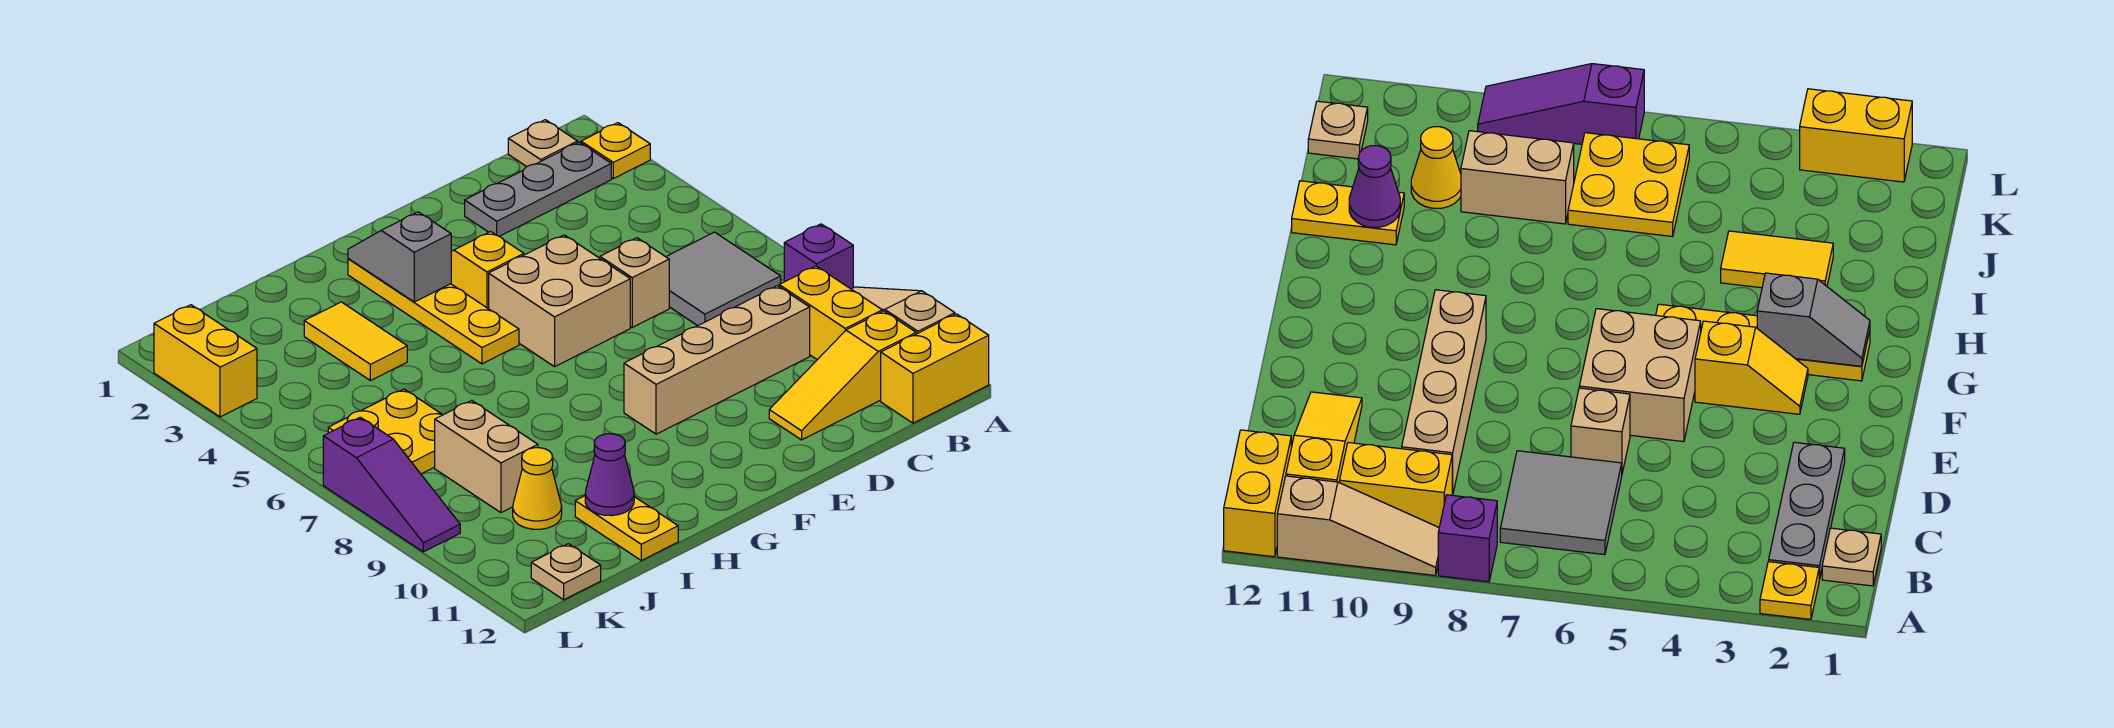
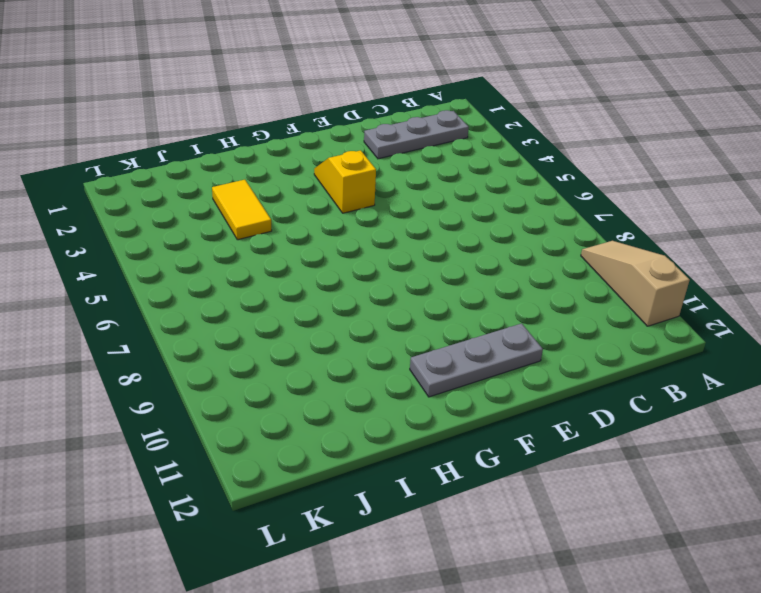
grey plate E11:G11 level 1 -> none
none -> yellow plate A2 level 1
none -> purple brick A8 level 1
none -> yellow brick A12:B12 level 1

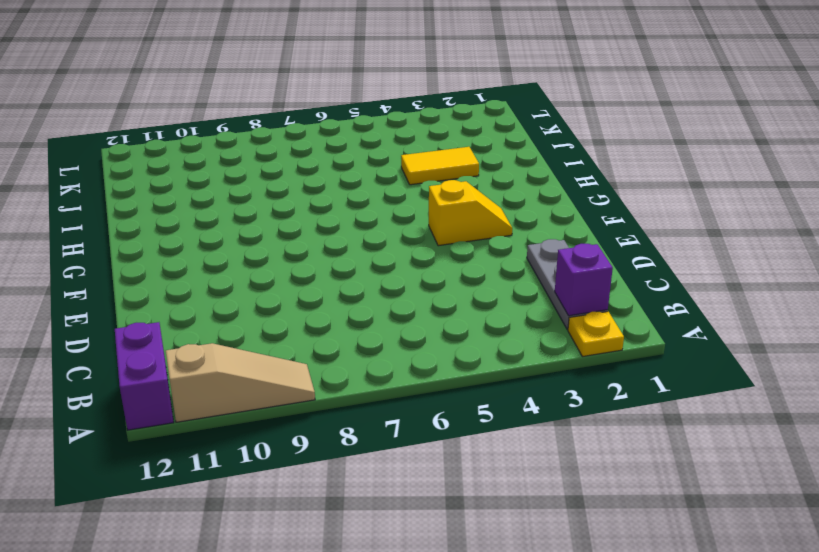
purple brick A12:B12 level 1 -> yellow brick A12:B12 level 1
purple brick B2 level 2 -> purple brick A8 level 1
none -> tan plate B1 level 1
none -> grey tile B6:C7 level 1
none -> yellow brick B9:B10 level 1

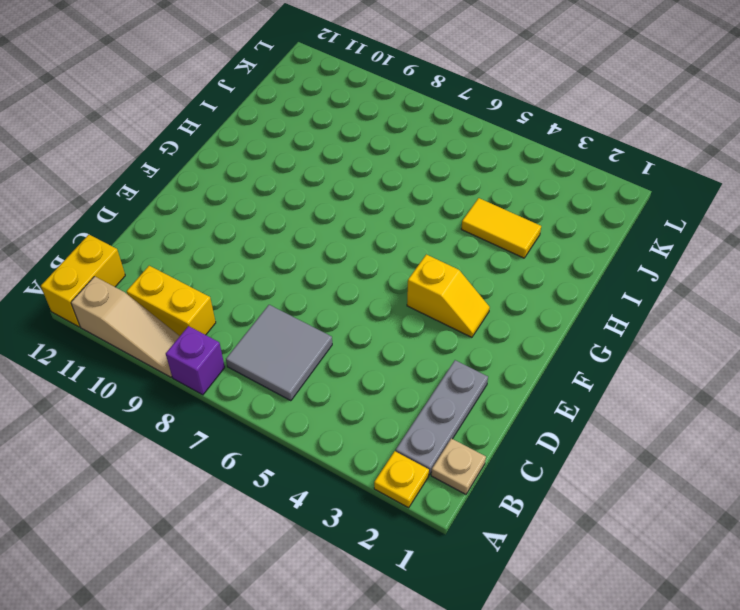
none -> yellow slope B11:D11 level 1 top B
none -> tan brick C9:F9 level 1
none -> tan brick D6 level 1

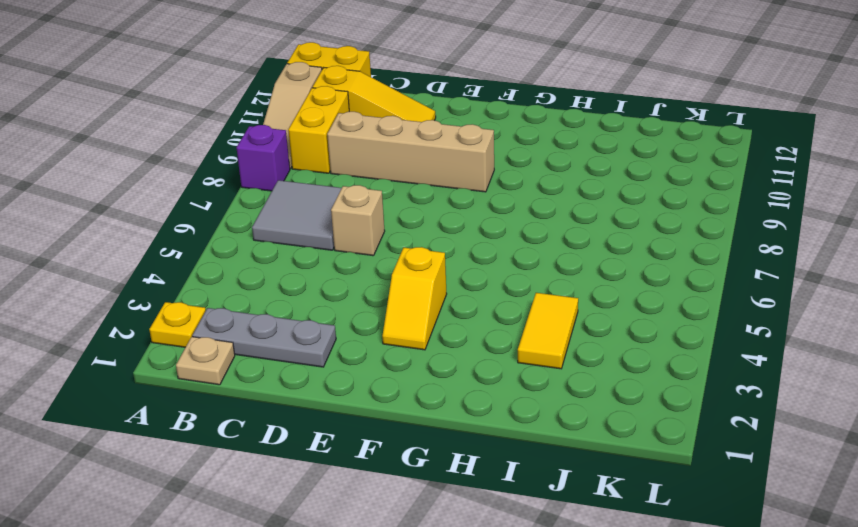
none -> tan brick E5:F6 level 1
none -> yellow plate G2:G5 level 1
none -> yellow plate I11:I12 level 1

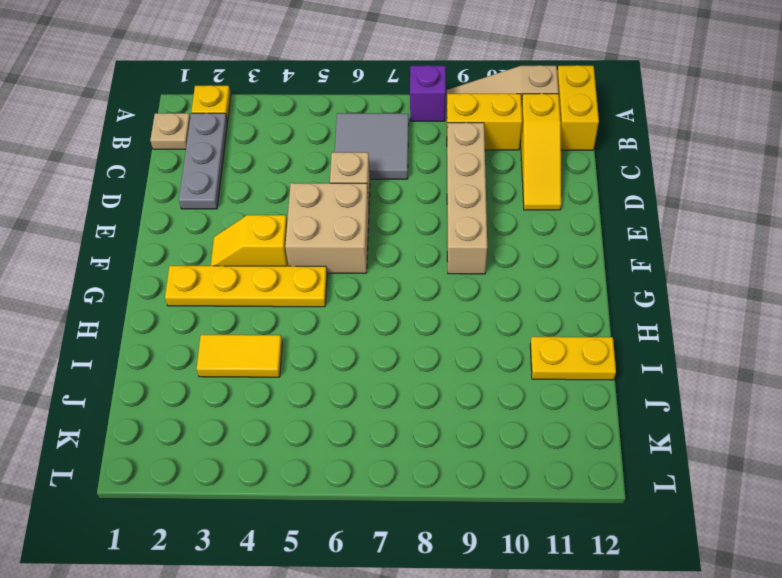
none -> yellow plate J6:K7 level 1
none -> tan brick J8:J9 level 1
none -> yellow cone J10 level 1

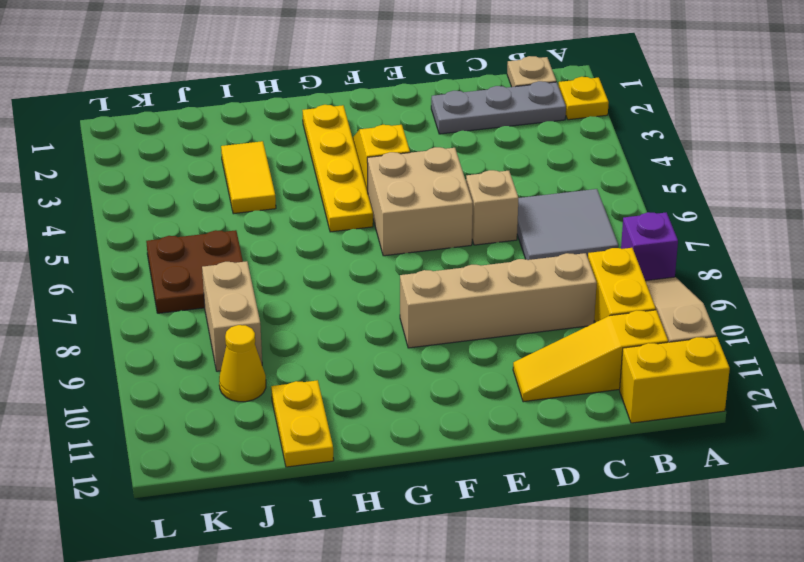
brown plate J6:K7 level 1 -> yellow plate J6:K7 level 1
none -> tan plate K12 level 1
none -> yellow brick L2:L3 level 1
none -> purple slope L7:L9 level 1 top 7

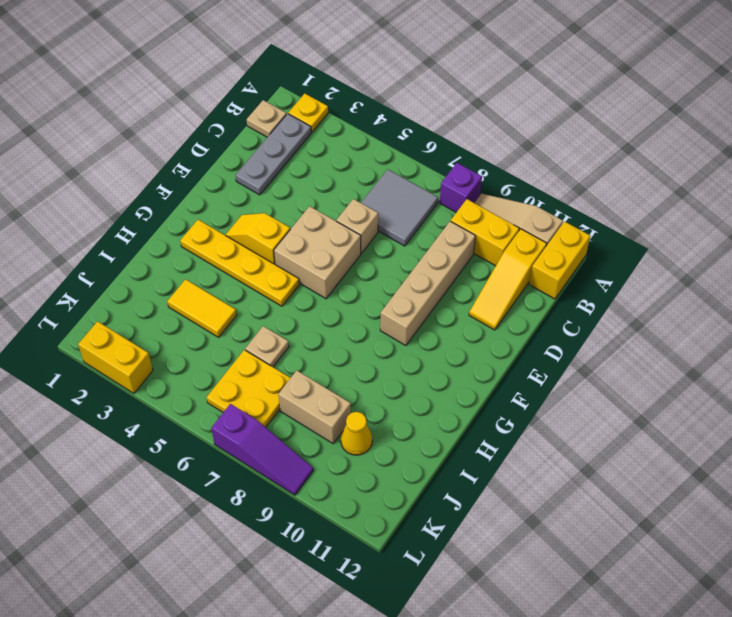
tan plate I6 level 1 -> tan plate K12 level 1
none -> yellow plate I11:I12 level 1
none -> grey slope G2:G3 level 2 top 3
none -> purple cone I11 level 2

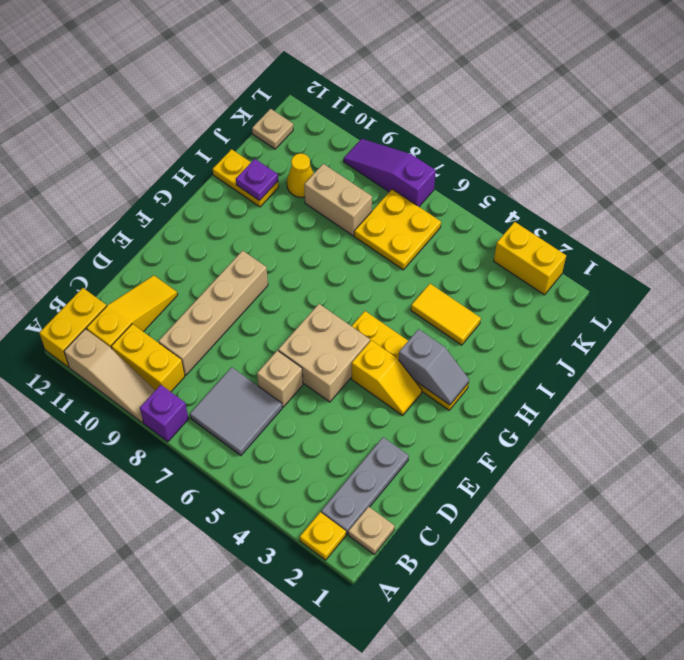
purple plate I11 level 2 -> purple cone I11 level 2

